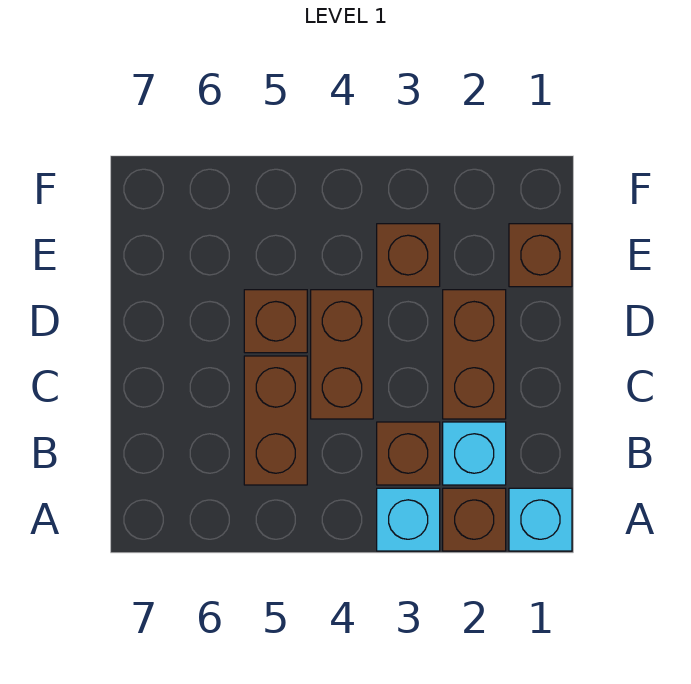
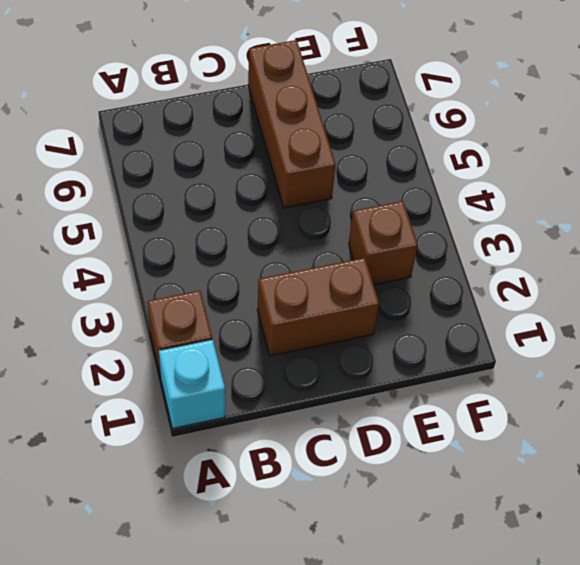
brown brick D5:D7 level 1 -> brown brick D5 level 1
none -> cyan brick A3 level 1
none -> cyan brick B2 level 1

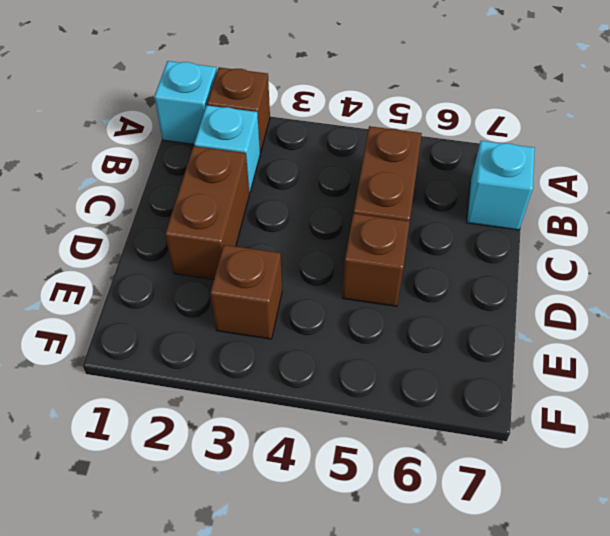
cyan brick B7 level 1 -> cyan brick A3 level 1
none -> brown brick B3 level 1
none -> brown brick C4:D4 level 1

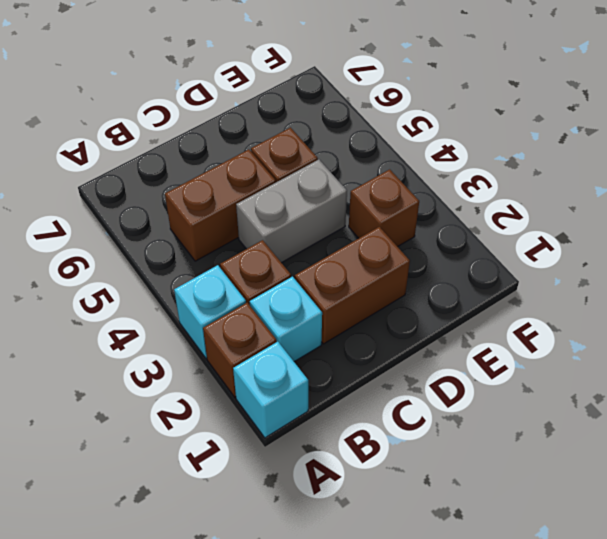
grey brick C4:D4 level 1 -> brown brick C4:D4 level 1
none -> brown brick E1 level 1

